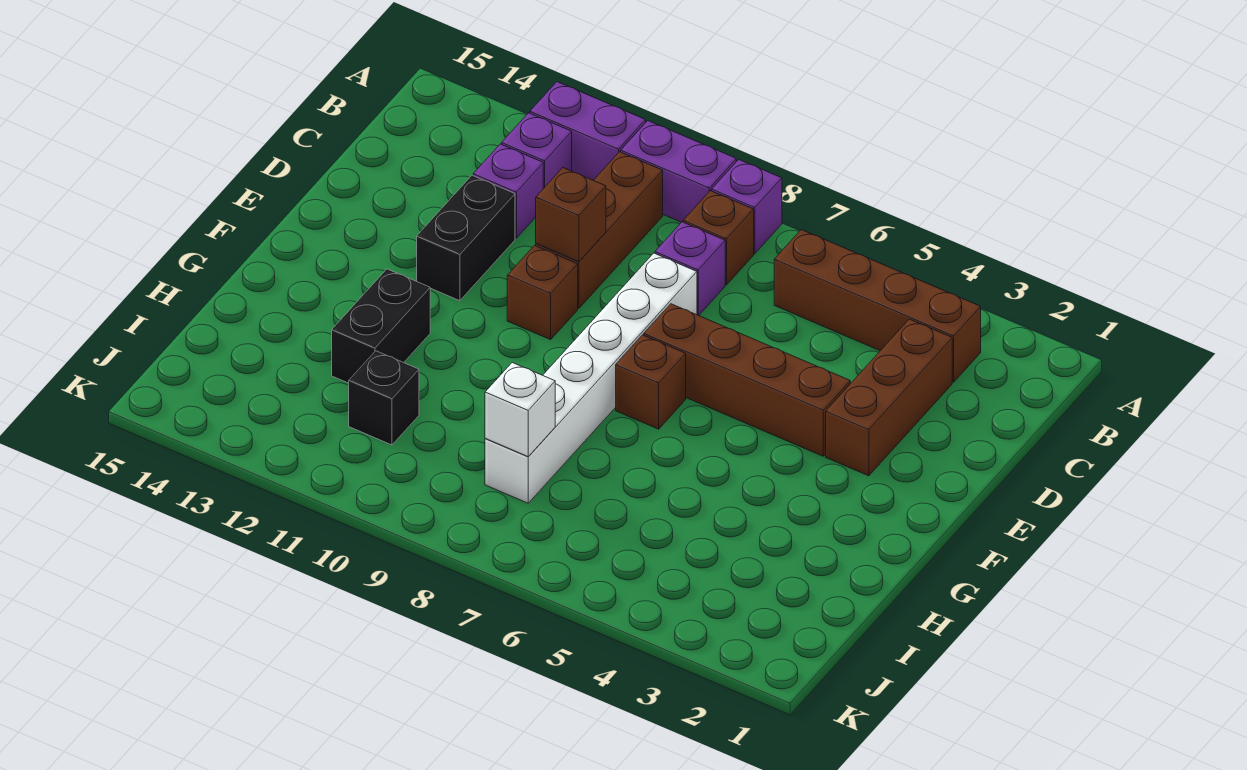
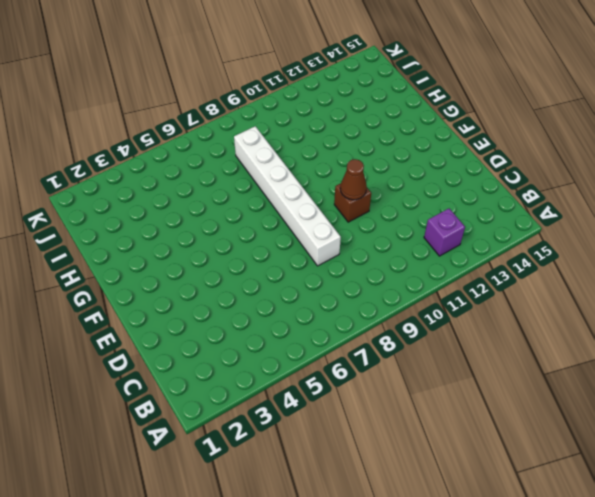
brown cone E10 level 2 -> none
none -> purple brick A8 level 1
none -> purple brick A9:A10 level 1
none -> purple brick A11:A12 level 1

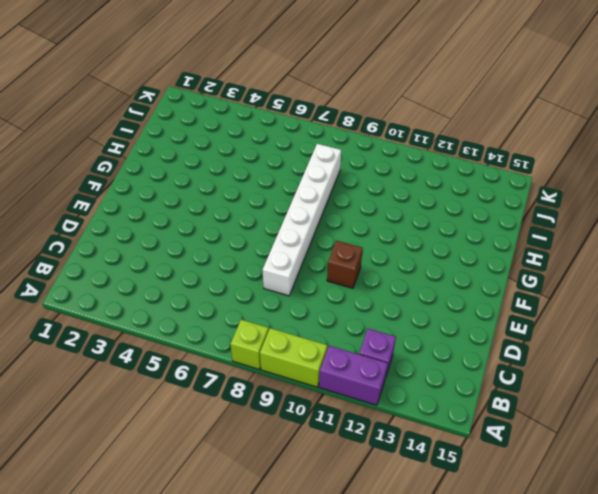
lime brick A8 level 1 -> purple brick A8 level 1
lime brick A9:A10 level 1 -> purple brick A9:A10 level 1
none -> brown brick B3:B6 level 1
none -> brown brick B8 level 1
none -> brown brick B10:D10 level 1

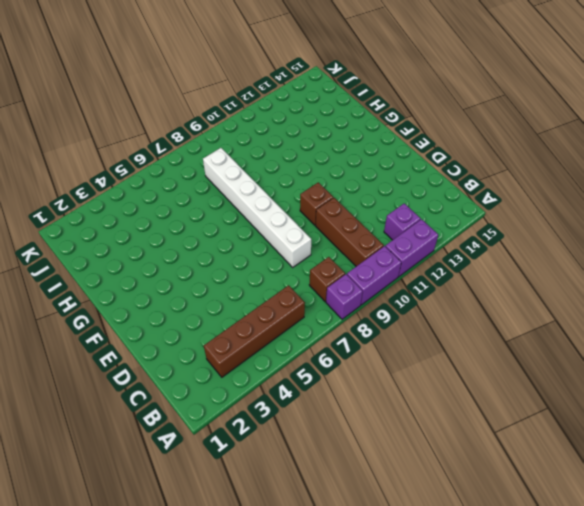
none -> brown brick C3:E3 level 1
none -> purple brick C8 level 1
none -> purple brick C12 level 1

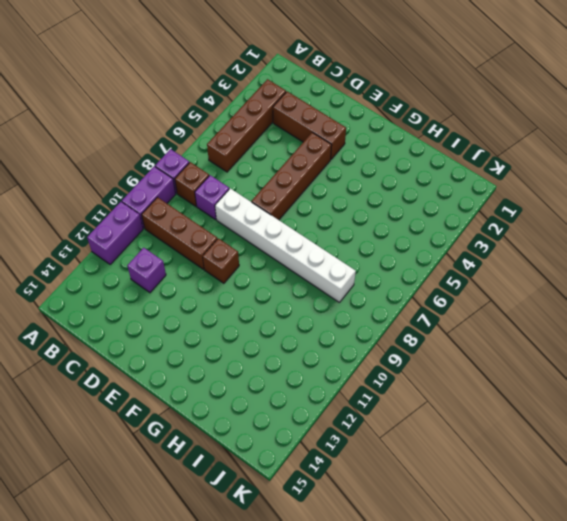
none -> purple brick B12 level 1
none -> black brick D12:E12 level 1
none -> brown brick F7 level 1

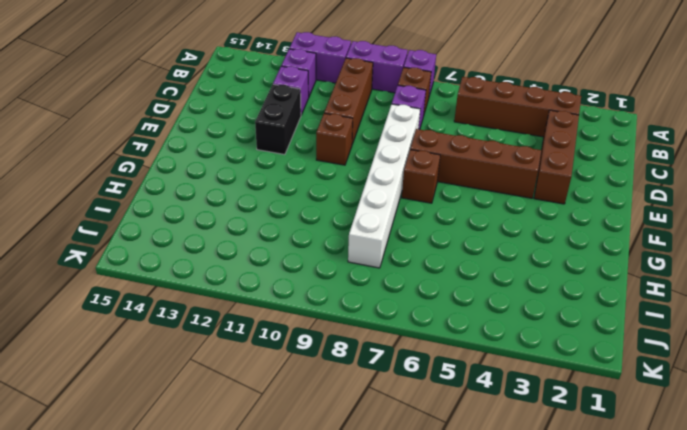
none -> black brick G12:H12 level 1
none -> black brick I11 level 1
none -> brown brick D10 level 2

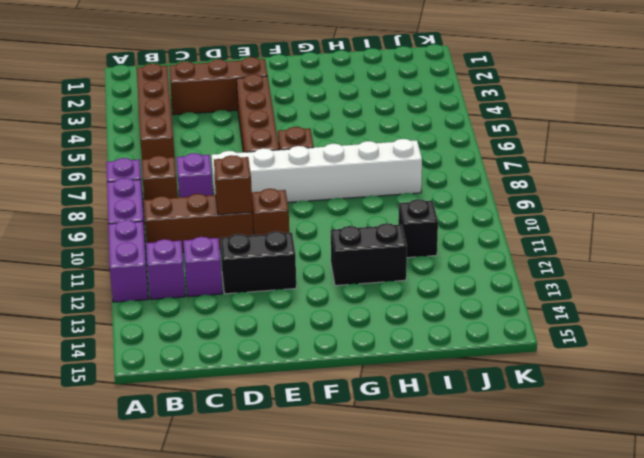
none -> white brick I8 level 2

